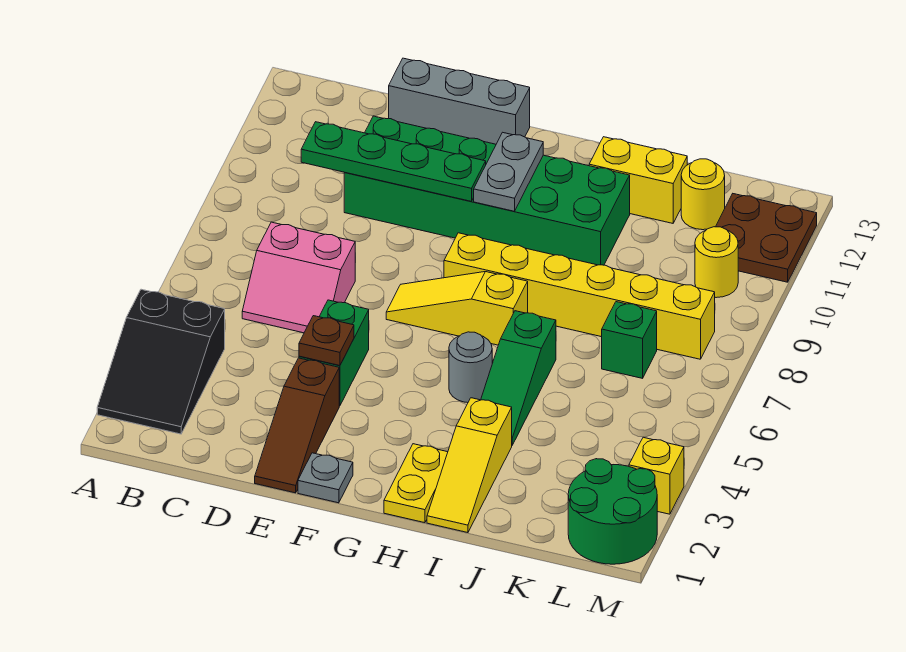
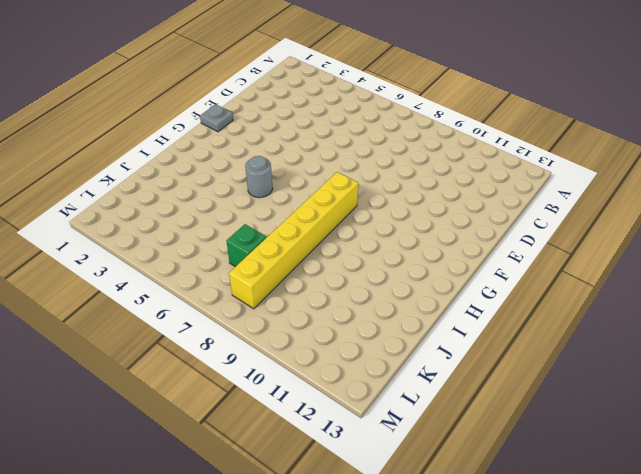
none -> black slope A2:B4 level 1 top 4
none -> pink slope C6:D7 level 1 top 7
none -> green brick D10:I11 level 1

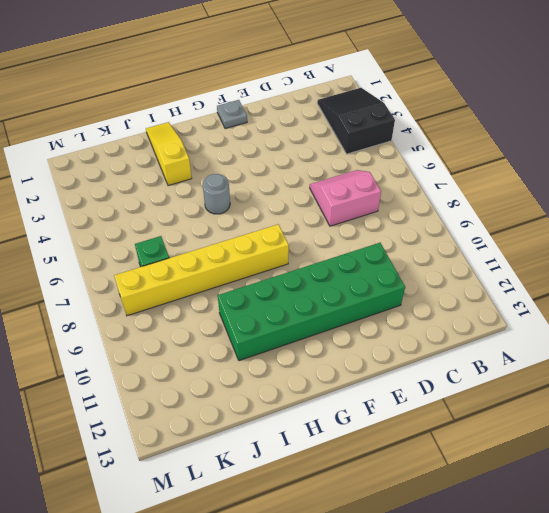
none -> grey brick D13:F13 level 1
none -> brown slope E1:E3 level 1 top 3
none -> green brick E4:E5 level 1

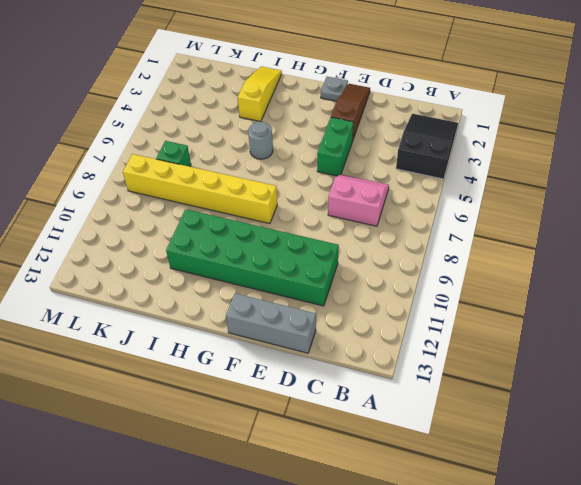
none -> yellow slope F7:H7 level 1 top H
none -> yellow plate H1:H2 level 1
none -> green slope I4:I6 level 1 top 6

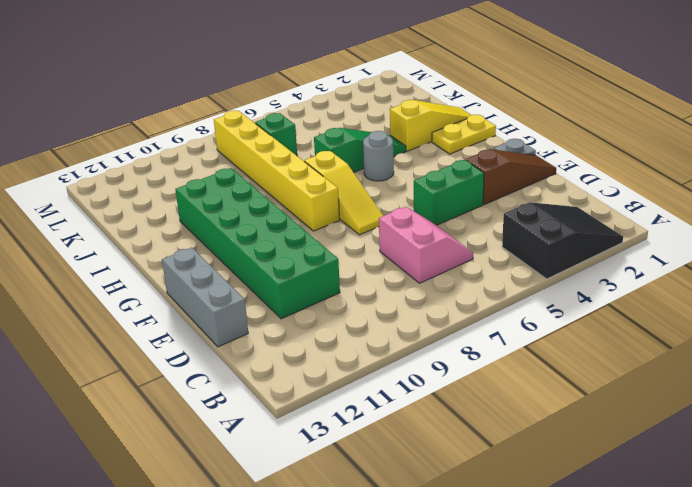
none -> yellow brick I12:J12 level 1
none -> yellow round brick K12 level 1
none -> green round brick L1:M2 level 1

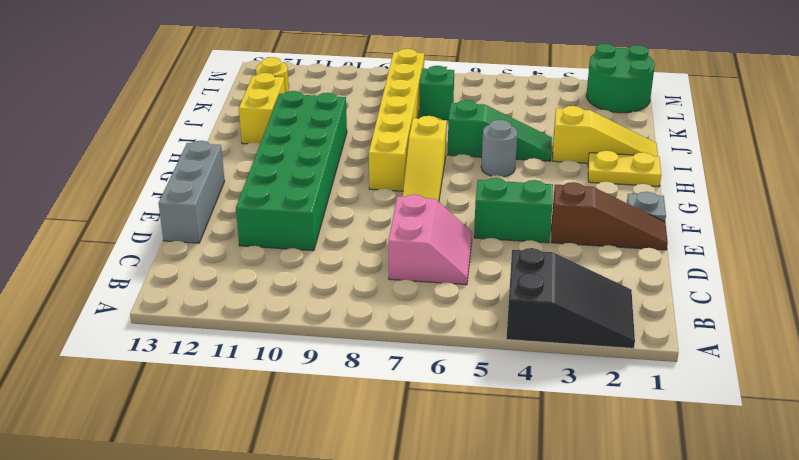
none -> yellow round brick L10 level 1
none -> brown plate L11:M12 level 1
none -> yellow brick M3 level 1

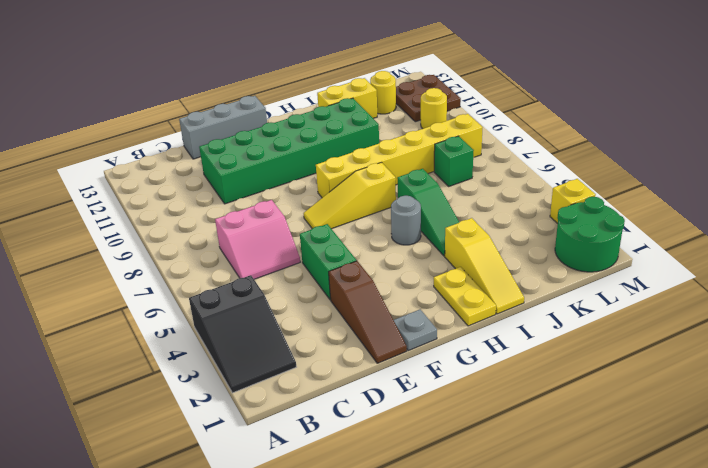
none -> green plate C10:F10 level 2
none -> brown plate E4 level 2
none -> grey plate G10:G11 level 2

